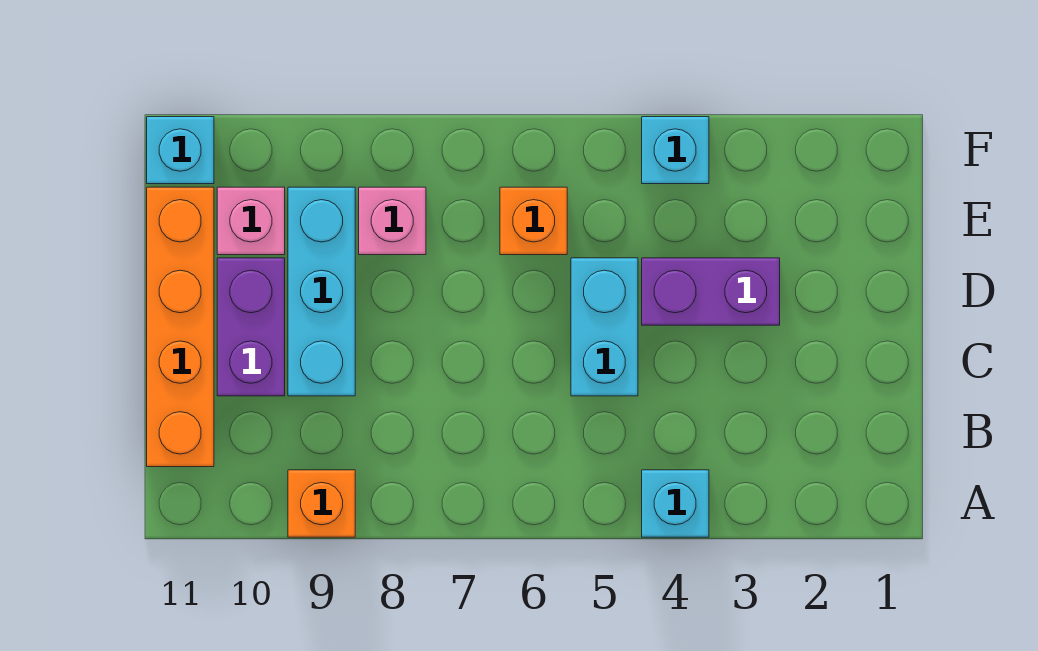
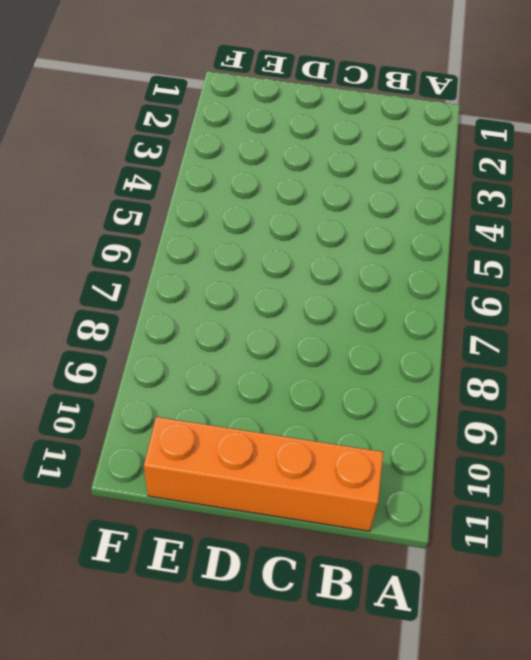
none -> cyan brick A4 level 1
none -> orange brick A9 level 1
none -> cyan brick C5:D5 level 1

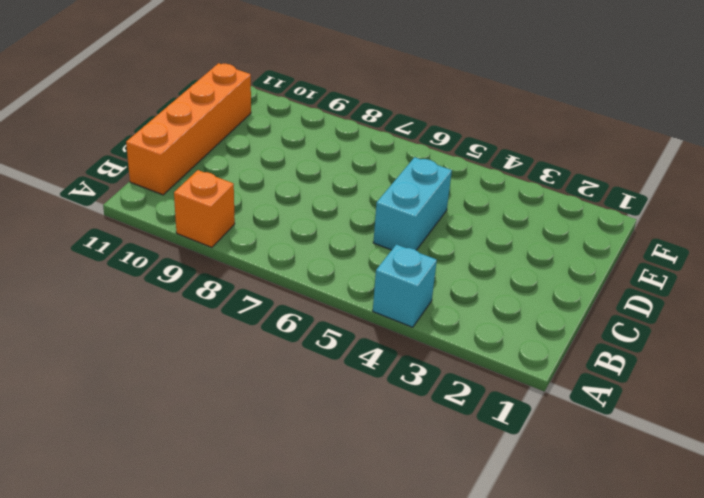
none -> cyan brick C9:E9 level 1
none -> purple brick C10:D10 level 1
none -> purple brick D3:D4 level 1

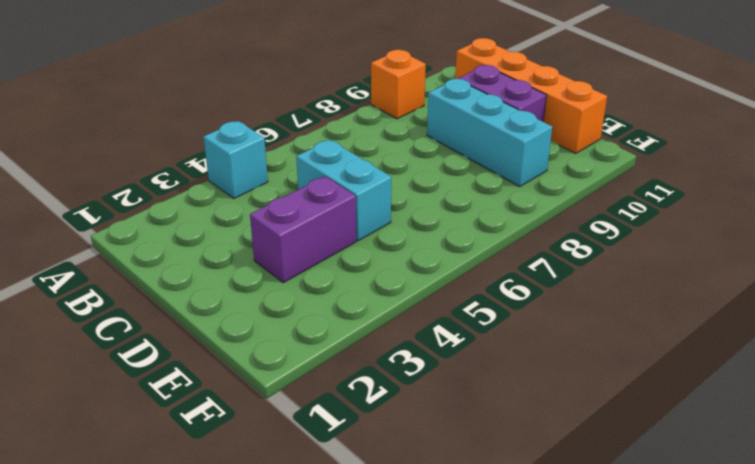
none -> orange brick E6 level 1
none -> pink brick E8 level 1
none -> pink brick E10 level 1

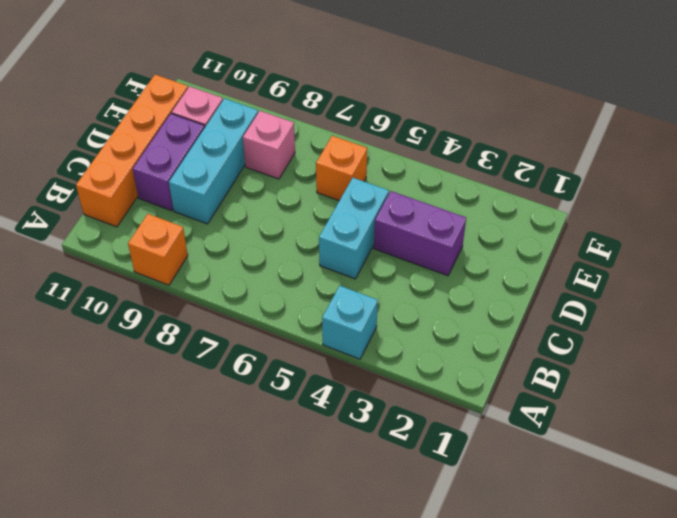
none -> cyan brick F4 level 1
none -> cyan brick F11 level 1

